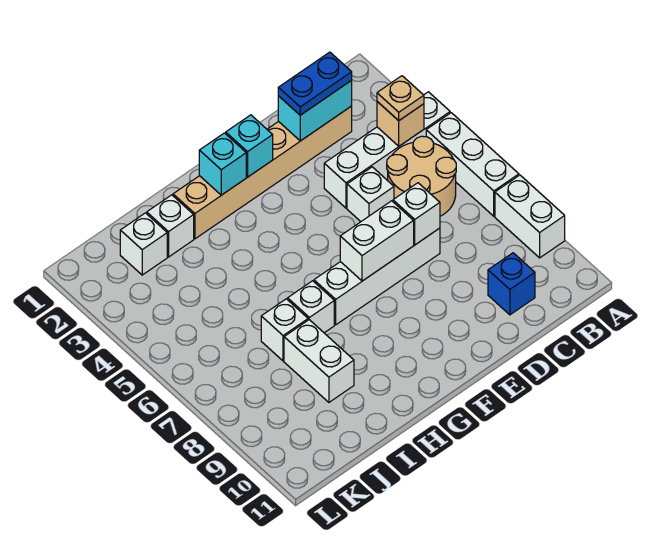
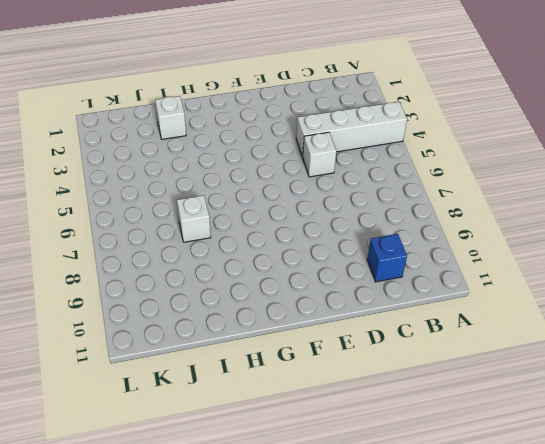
none -> white brick A5:A7 level 1
none -> white brick A8:A9 level 1
none -> tan round brick B5:C6 level 1

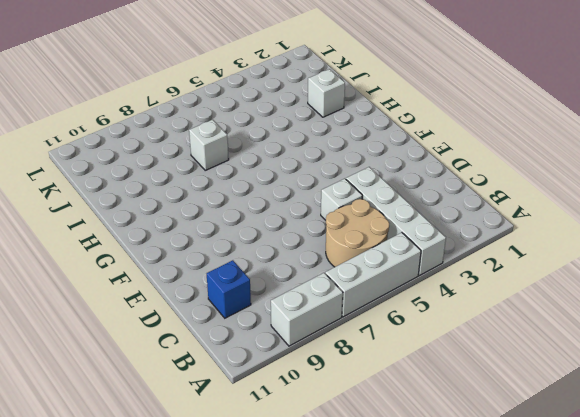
none -> tan brick C2:H2 level 1
none -> white brick D7:G7 level 1
none -> white brick H7 level 1

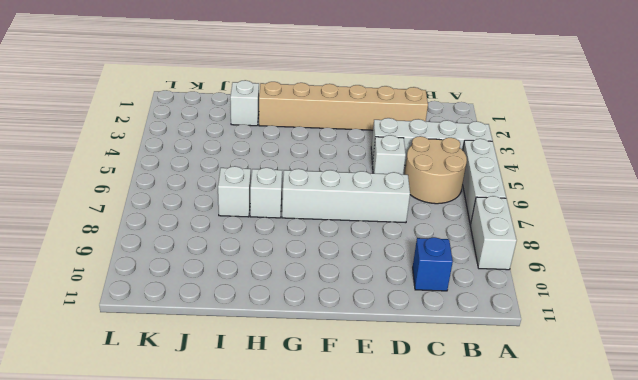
none -> white brick I8:I9 level 1
none -> white brick J2 level 1
none -> tan brick B4 level 2

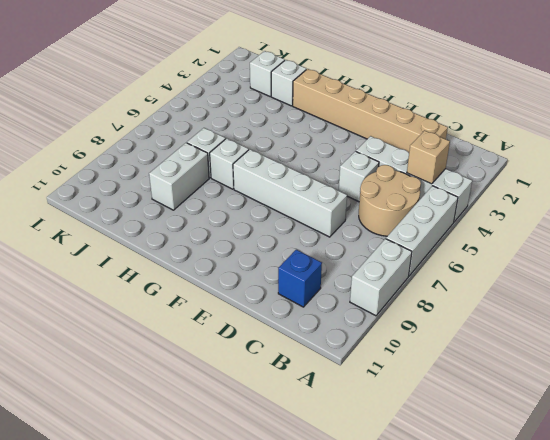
none -> cyan brick C2:D2 level 2
none -> white brick D7 level 2
none -> white brick E7:F7 level 2

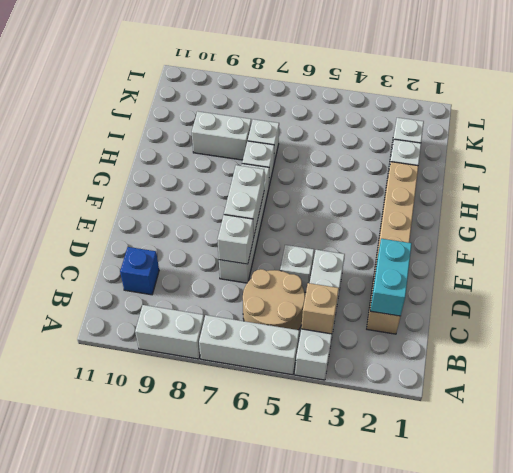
none -> cyan brick F2 level 2
none -> cyan brick G2 level 2
none -> tan plate B4 level 3

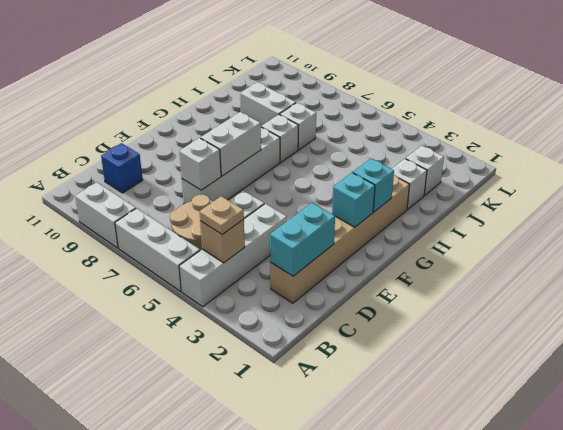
none -> blue plate C2:D2 level 3

